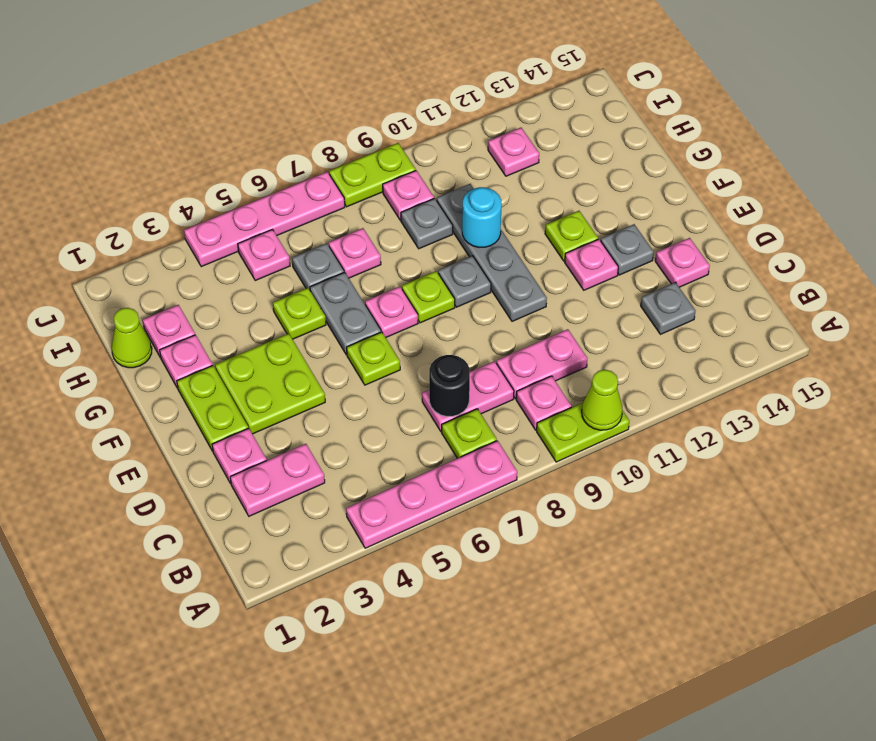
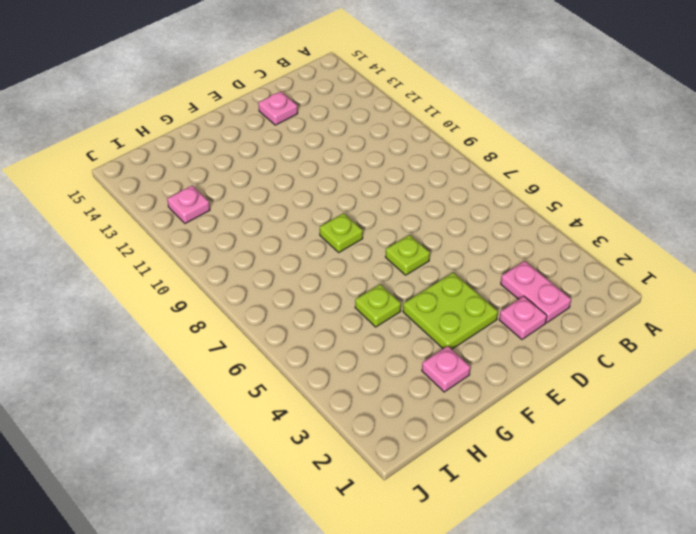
none -> pink plate A4:A7 level 1
none -> lime plate A9:A10 level 1
none -> lime plate B7 level 1
none -> pink plate B9 level 1

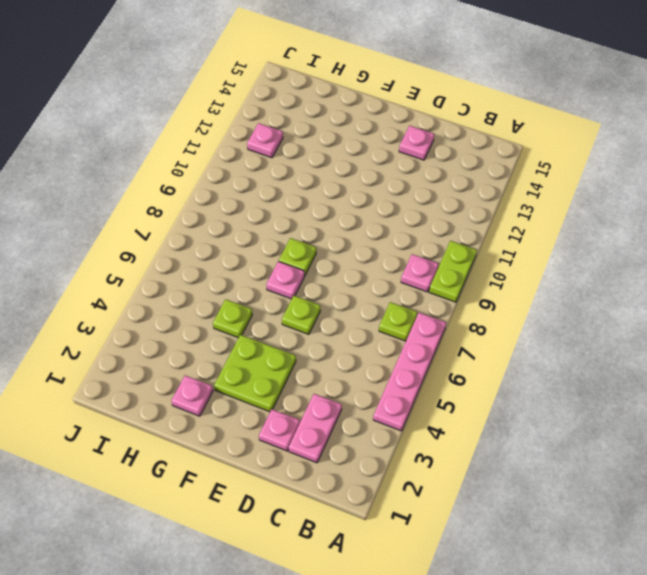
none -> pink plate C7:C8 level 1
none -> pink plate C9:C10 level 1
none -> grey plate C13 level 1
none -> lime plate E2:F2 level 1

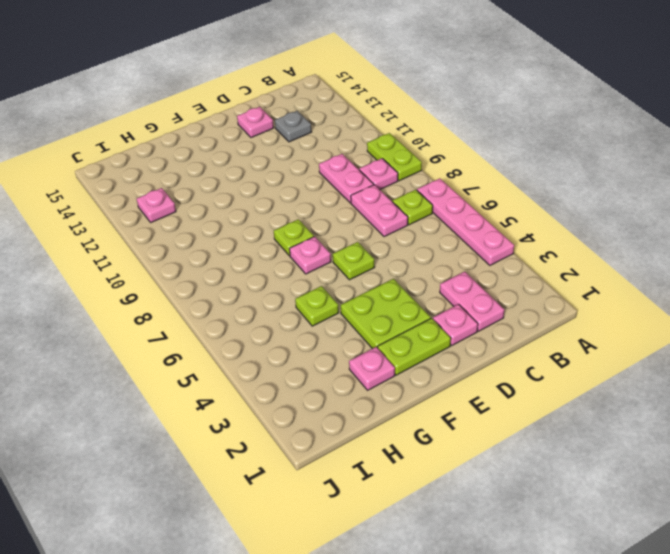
none -> grey plate E10:H10 level 1
none -> pink plate E12 level 1
none -> grey plate E13 level 1
none -> grey plate F6:G6 level 1

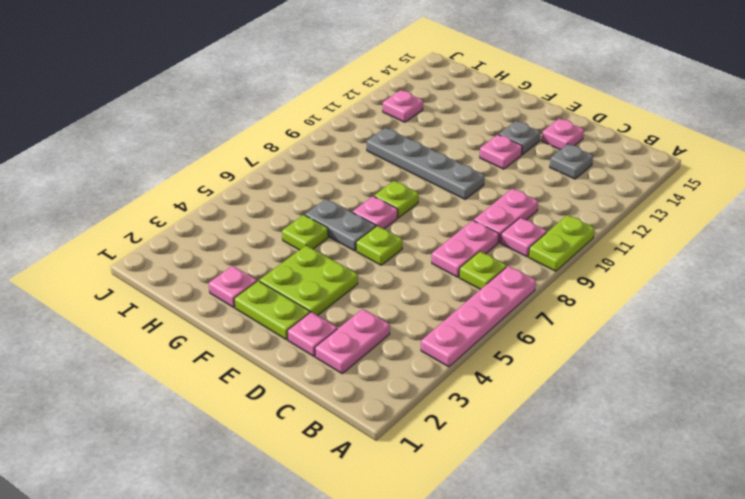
none -> grey plate F9 level 1
none -> lime plate F12 level 1
none -> lime cone H1 level 1
none -> pink plate H2 level 1

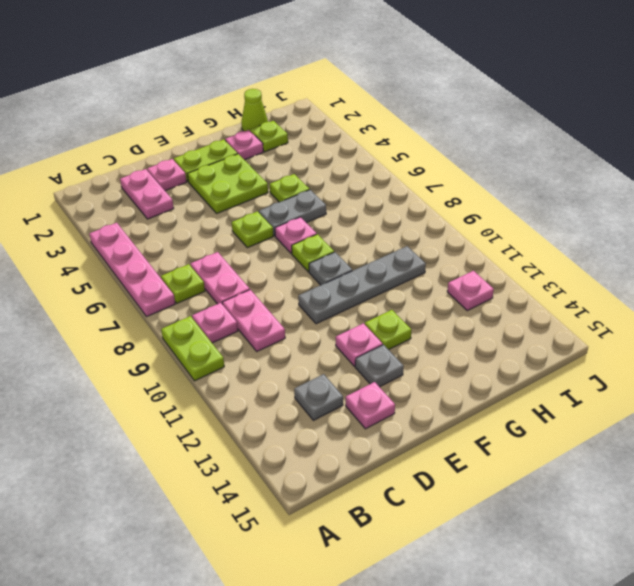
lime plate H2 level 1 -> pink plate H2 level 1
none -> grey plate H6 level 1
none -> pink plate H7 level 1
none -> grey plate H9 level 1
none -> pink plate I5 level 1

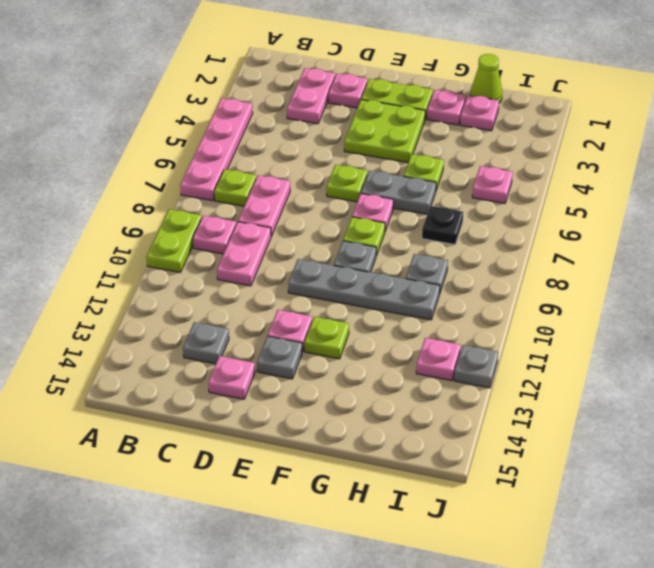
black plate H7 level 1 -> pink plate H7 level 1
grey plate J12 level 1 -> grey plate H6 level 1
none -> pink plate I9 level 1
none -> pink plate J4:J7 level 1
none -> lime plate J8:J9 level 1
none -> lime cone A10 level 2

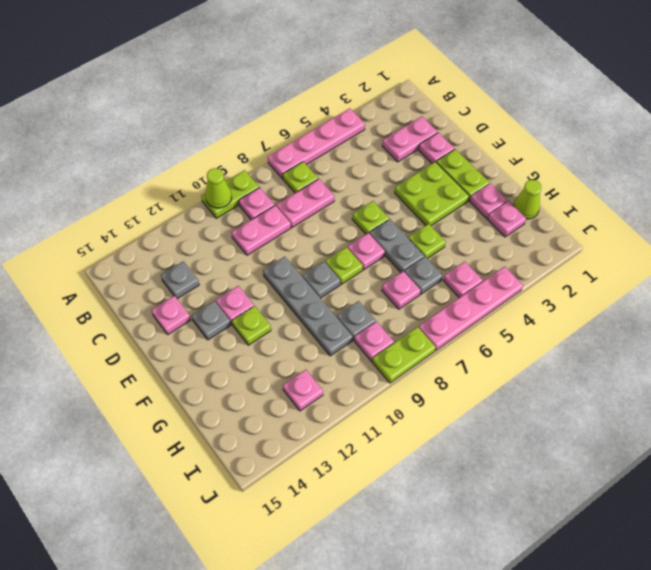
none -> black round brick C7 level 2
none -> cyan round brick G10 level 2

